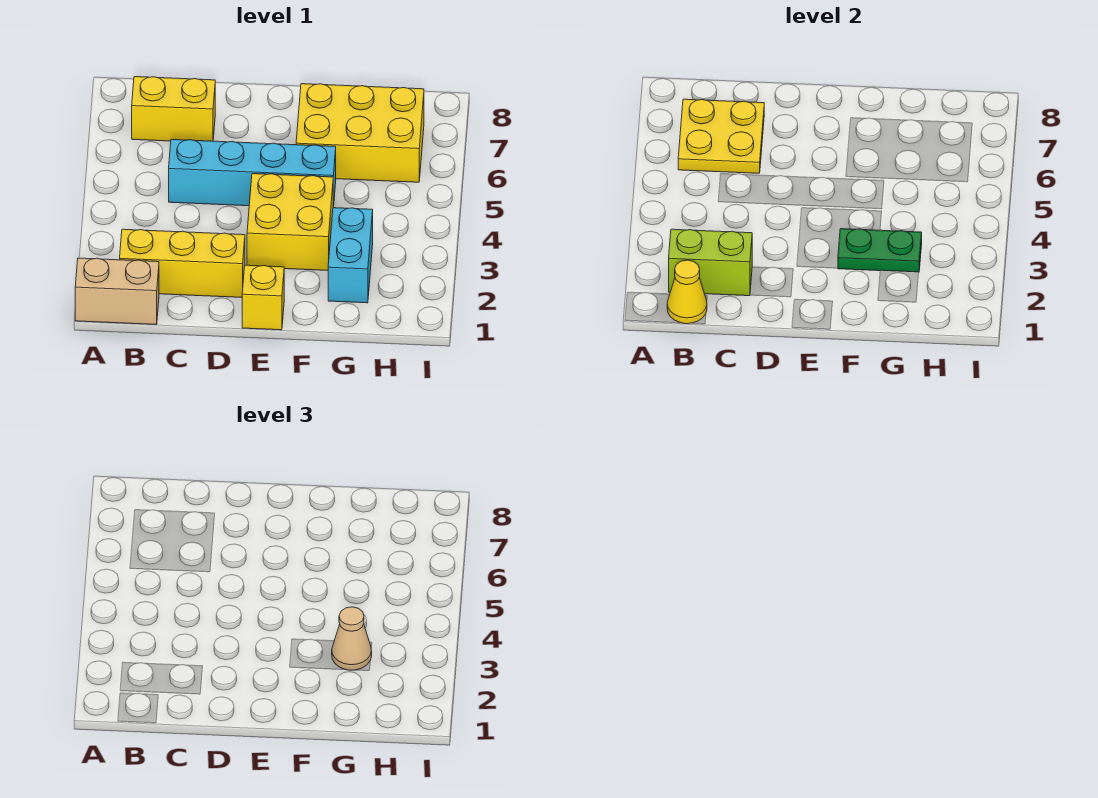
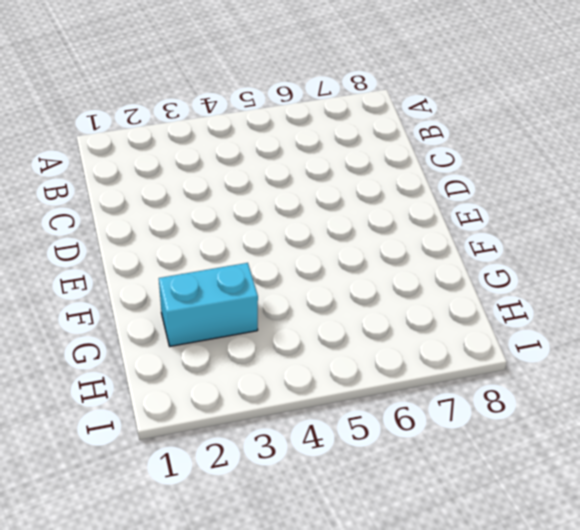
none -> tan brick A1:B1 level 1
none -> yellow brick B2:D2 level 1
none -> yellow brick B7:C7 level 1

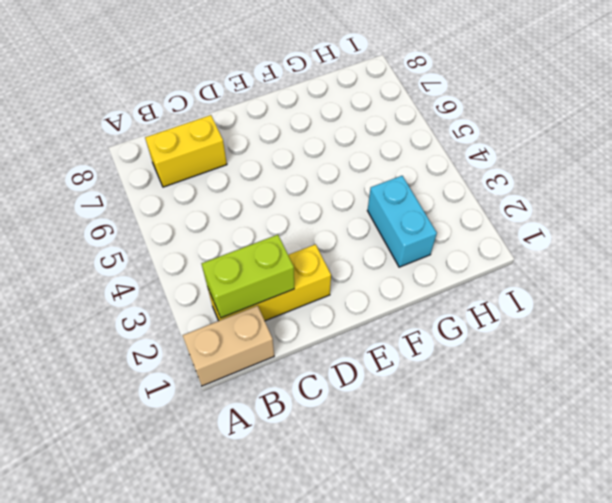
none -> cyan brick C5:F5 level 1
none -> yellow brick E1 level 1
none -> yellow brick E3:F4 level 1

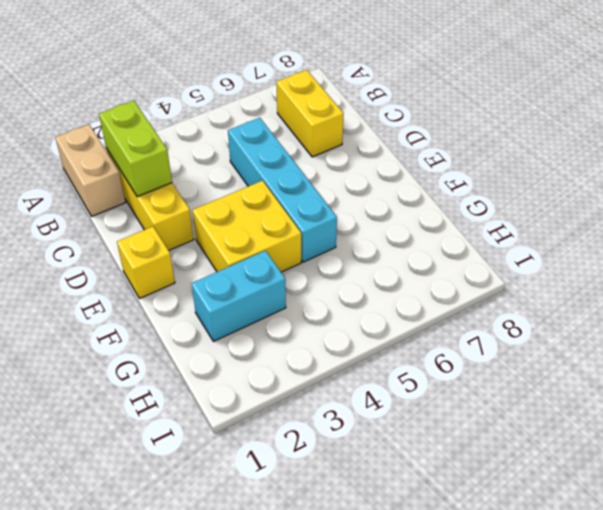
none -> yellow brick F6:H7 level 1
none -> yellow cone B1 level 2
none -> yellow plate B6:C7 level 2

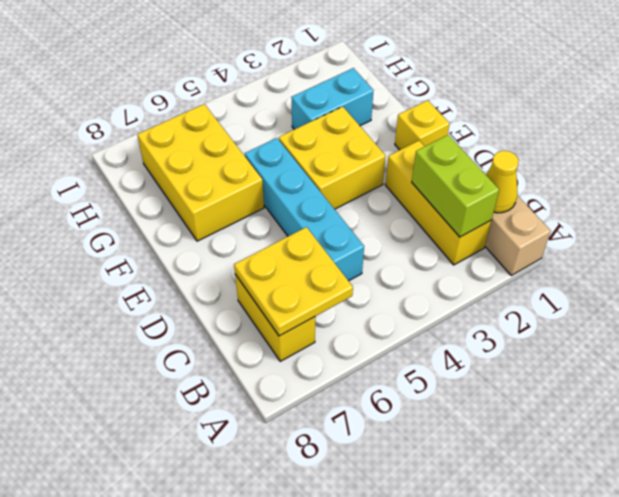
none -> green plate F3:G3 level 2
none -> tan cone G3 level 3

